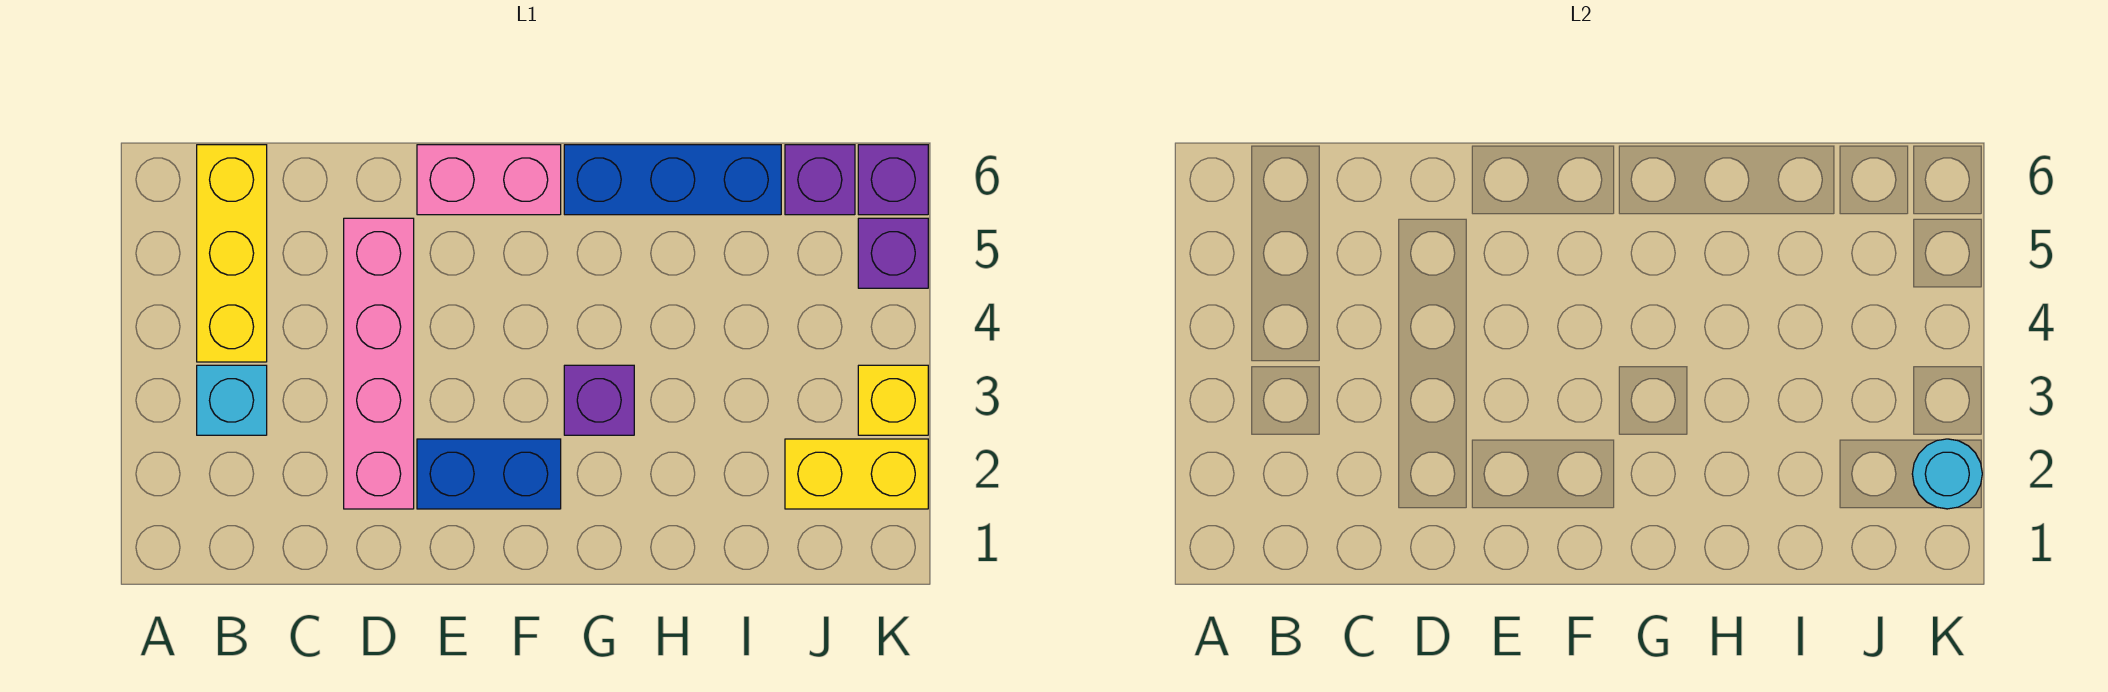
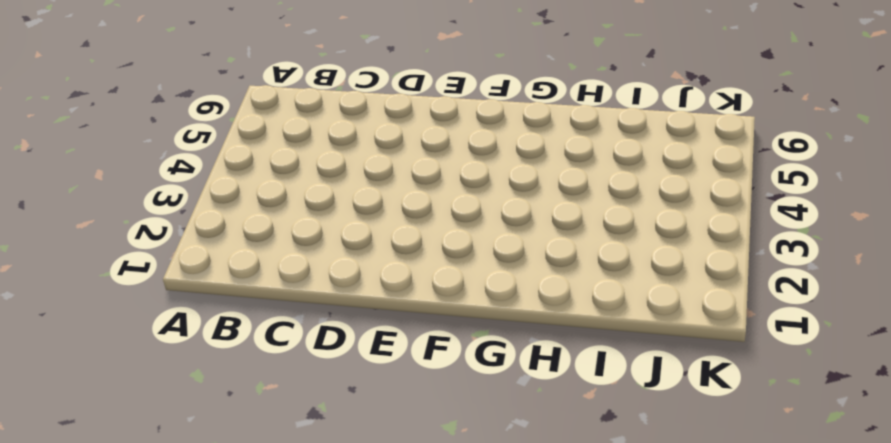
none -> cyan brick B3 level 1
none -> yellow brick B4:B6 level 1
none -> pink brick D2:D5 level 1

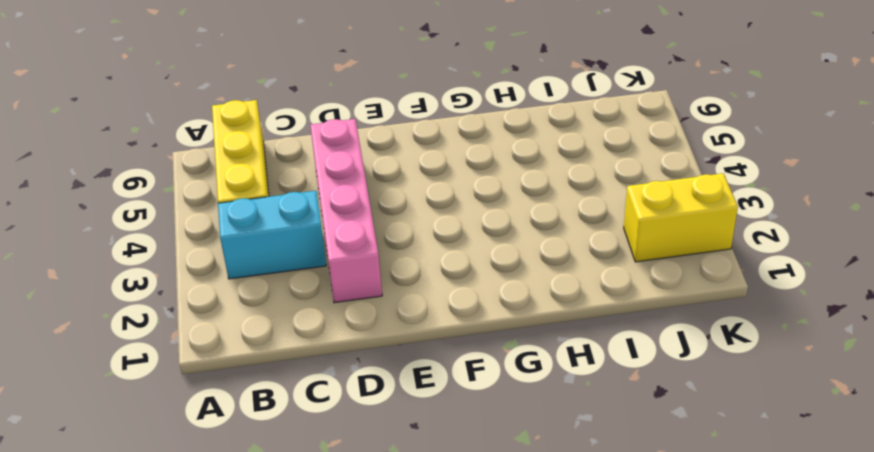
cyan brick B3:C3 level 1 -> cyan brick B3 level 1
none -> blue brick E2:F2 level 1
none -> pink brick E6:F6 level 1
none -> purple brick G3 level 1

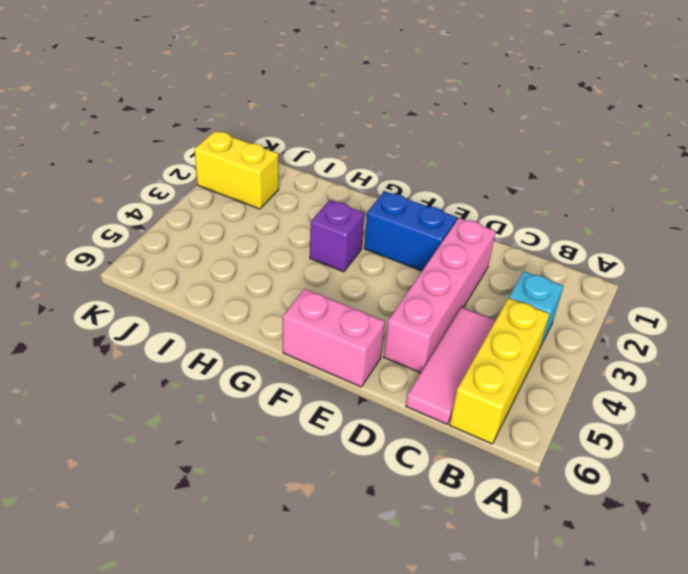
pink tile C4:C6 level 1 -> none
none -> blue brick G6:I6 level 1
none -> purple brick J6 level 1
none -> yellow brick K3 level 1

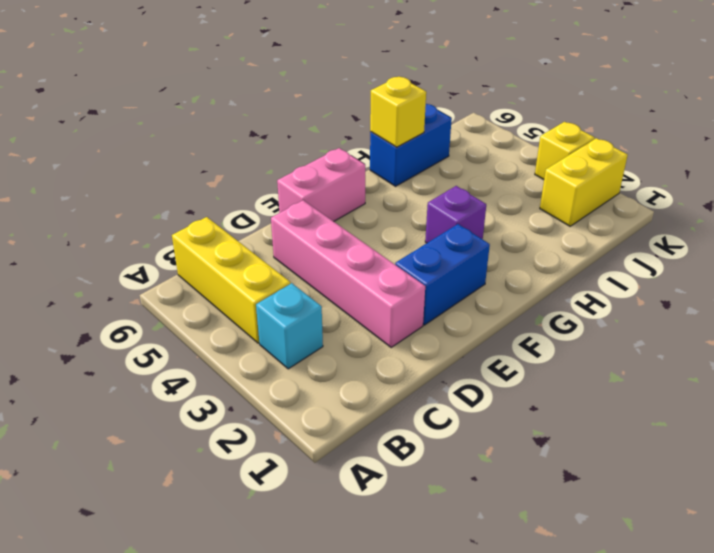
blue brick H6:I6 level 1 -> blue brick G6:I6 level 1
yellow brick H6 level 2 -> none
none -> purple brick J6 level 1
none -> purple brick K5 level 1
none -> purple brick K6 level 1

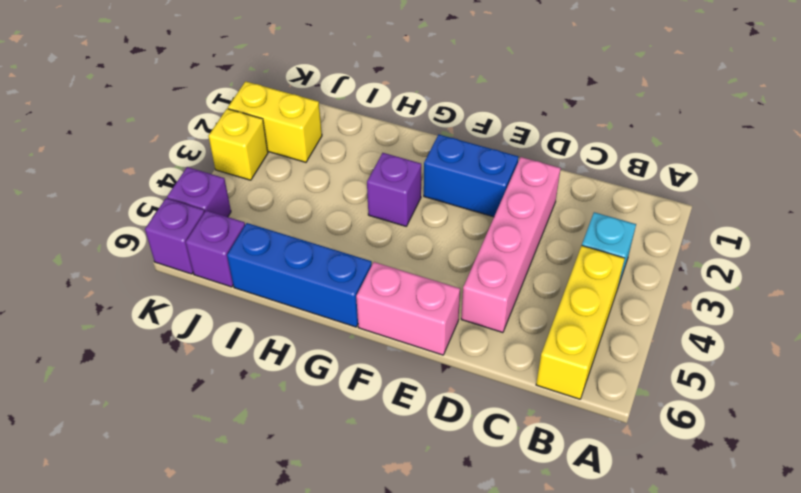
none -> cyan round brick K2 level 2

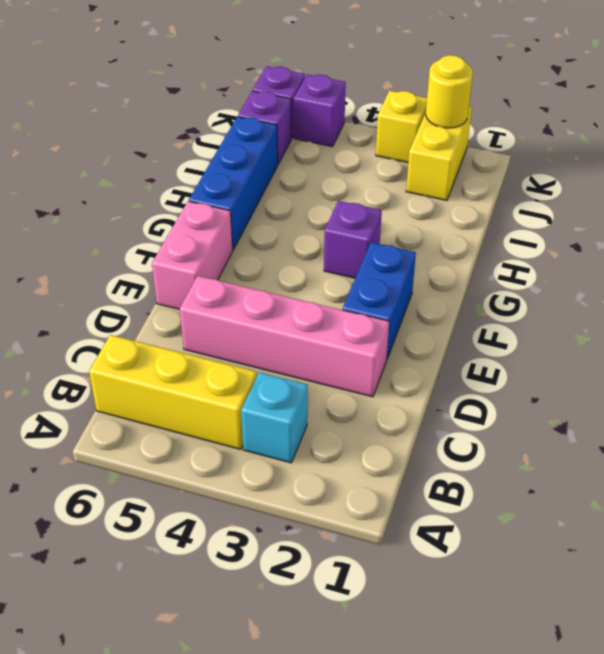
yellow round brick K2 level 2 -> cyan round brick K2 level 2

